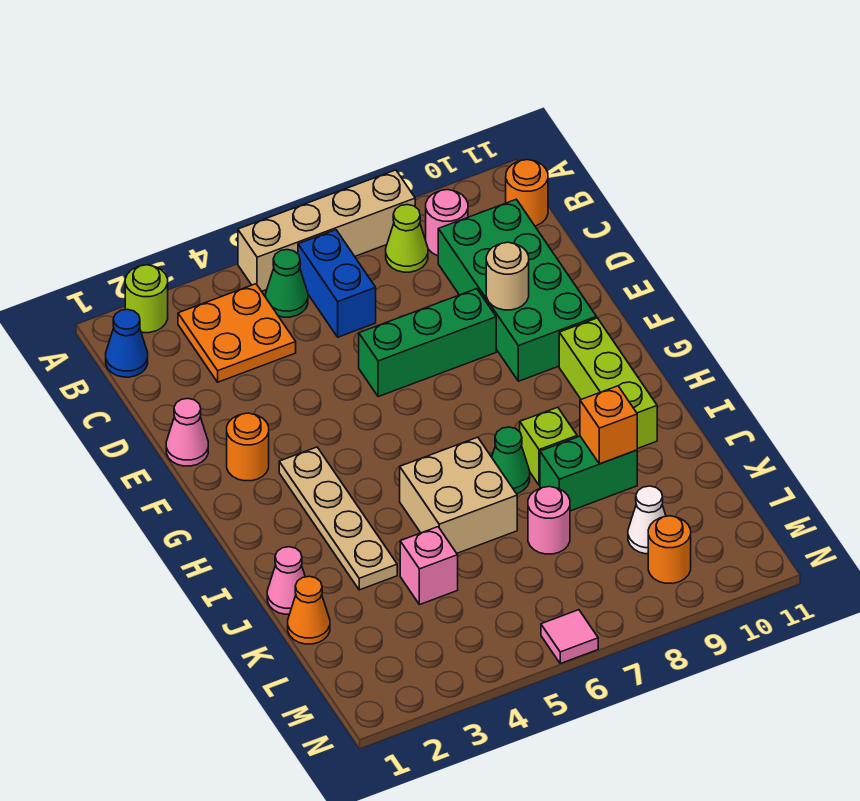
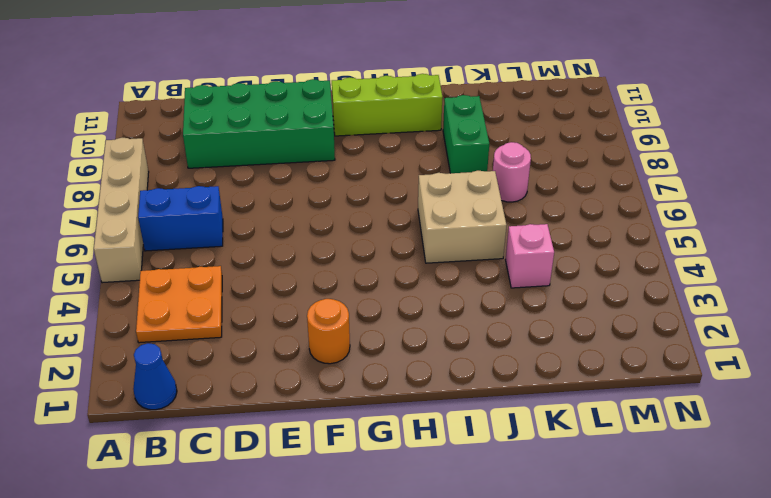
none -> lime round brick A2 level 1
none -> green cone B5 level 1
none -> lime cone B8 level 1

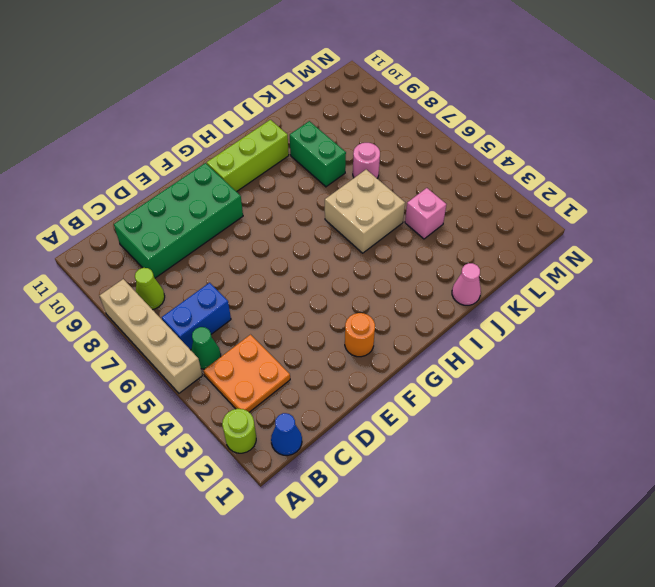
none -> pink round brick B9 level 1
none -> orange round brick B11 level 1
none -> pink cone E1 level 1

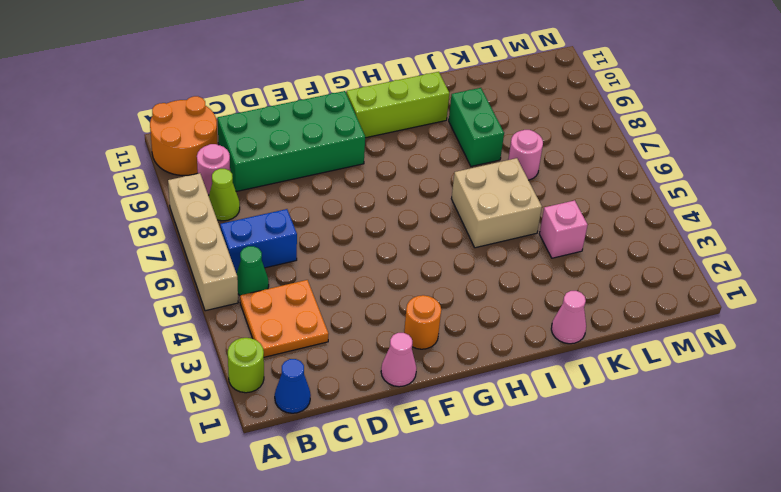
orange round brick A10:B11 level 1 -> orange round brick B11 level 1
none -> green brick E6:E8 level 1
none -> tan plate G3:J3 level 1
none -> green cone I7 level 1

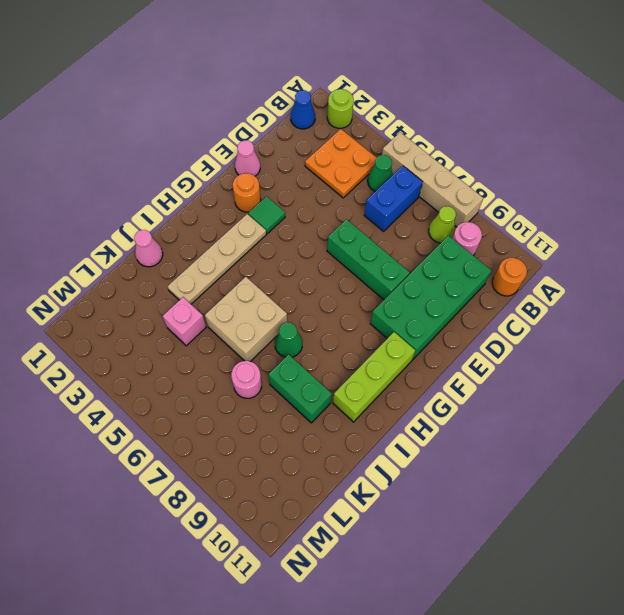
green tile F3 level 1 -> none
none -> lime brick I8 level 1
none -> orange cone K1 level 1
none -> white cone L9 level 1

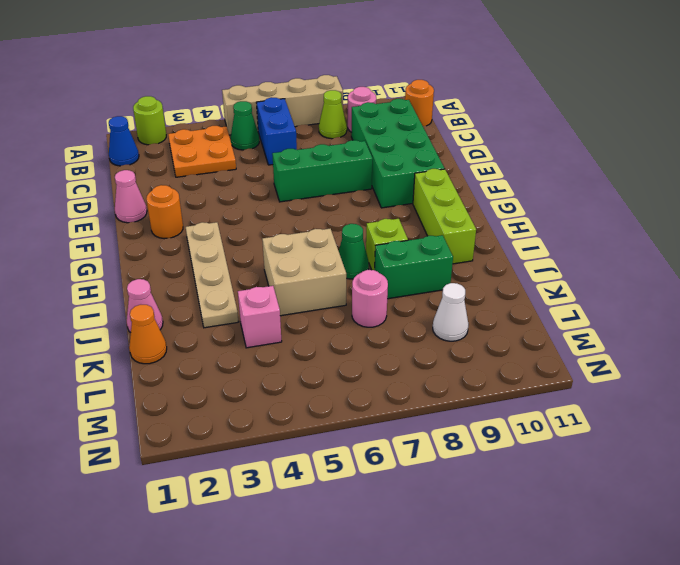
none -> orange round brick M9 level 1
none -> pink tile N6 level 1
none -> tan round brick E9 level 2

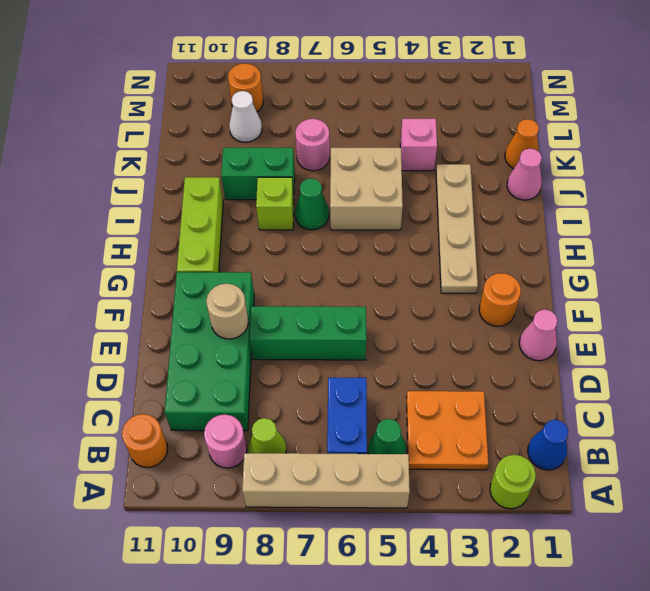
none -> pink tile N6 level 1
none -> orange brick J9 level 2

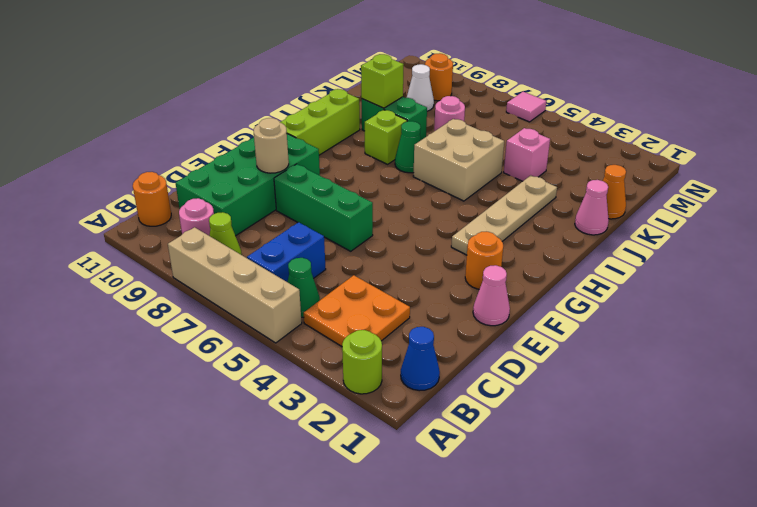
lime brick J9 level 2 -> orange brick J9 level 2

